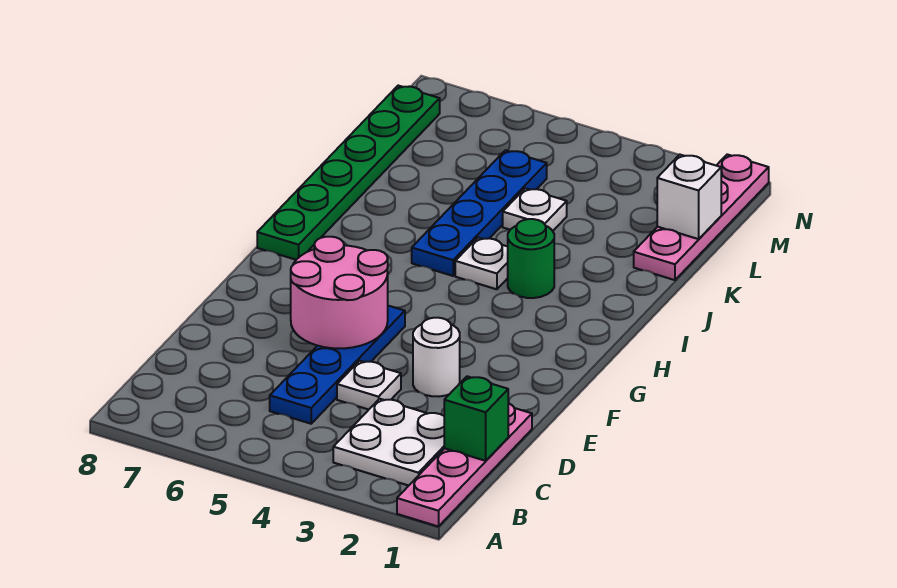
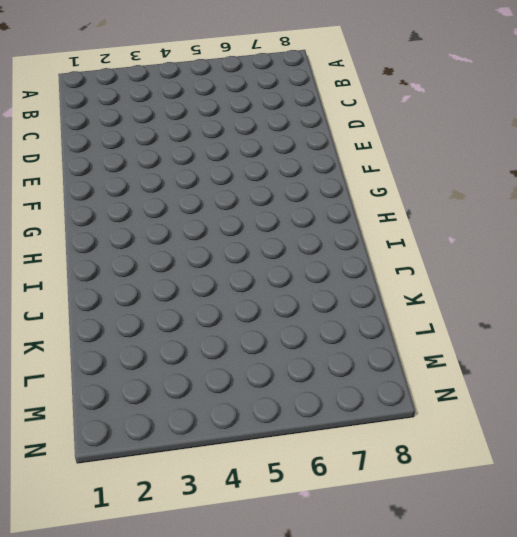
none -> pink plate A1:D1 level 1
none -> white plate B2:C3 level 1
none -> blue plate C5:F5 level 1

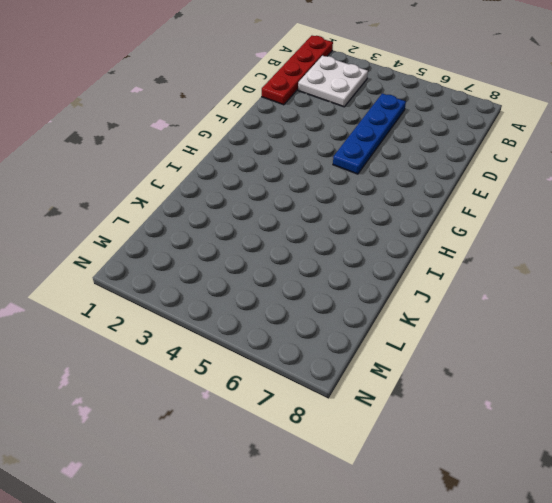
red plate A1:D1 level 1 -> pink plate A1:D1 level 1
none -> white plate D4 level 1
none -> white round brick E3 level 1
none -> green plate H8:M8 level 1

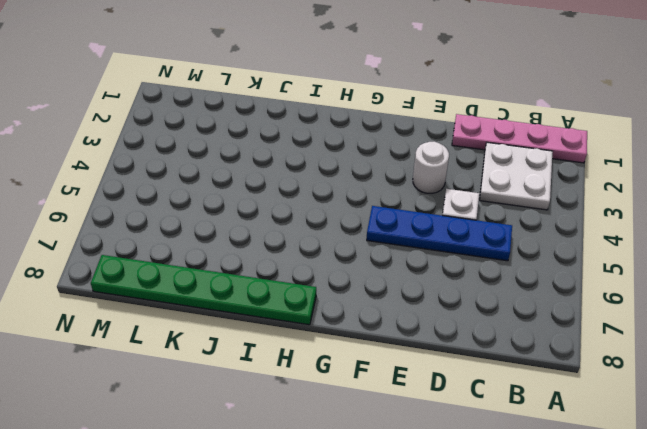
none -> green round brick I3 level 1
none -> white plate I4 level 1
none -> blue plate I5:L5 level 1

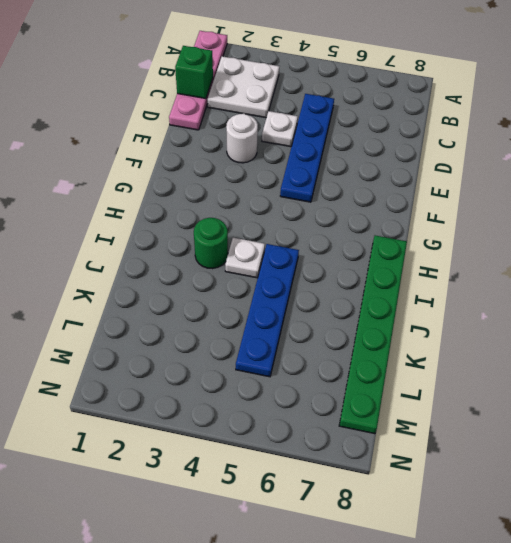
none -> pink plate K1:N1 level 1
none -> white plate K4 level 1
none -> pink round brick E5:F6 level 2

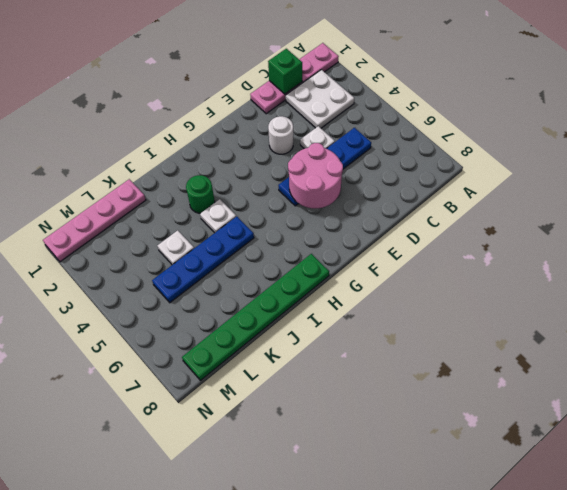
none -> white brick L1 level 2

